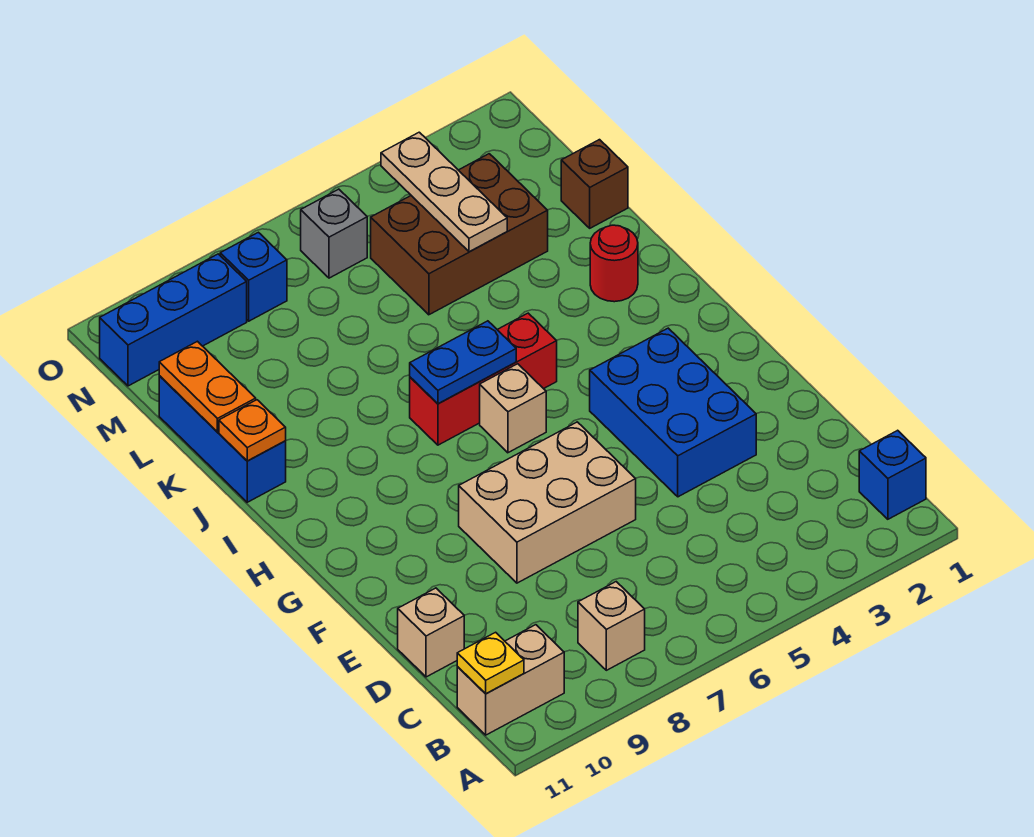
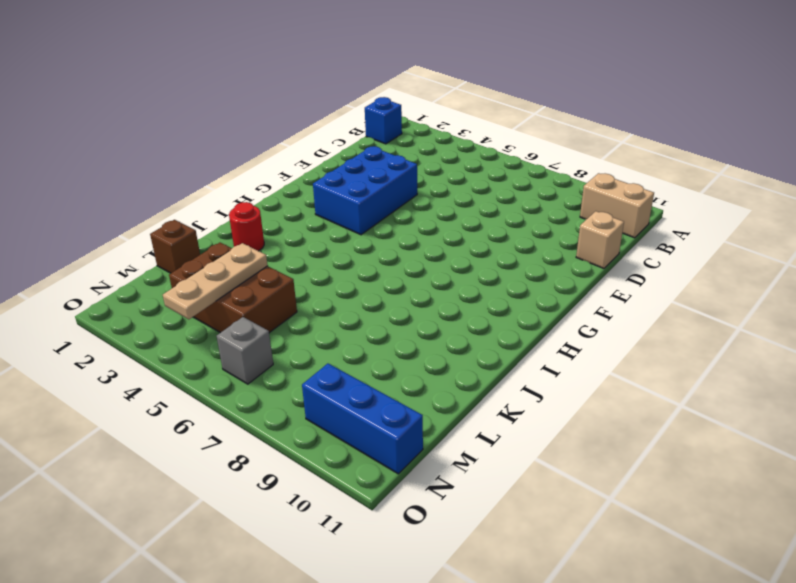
none -> tan brick B8 level 1
none -> tan brick E6:F8 level 1
none -> tan brick H6 level 1

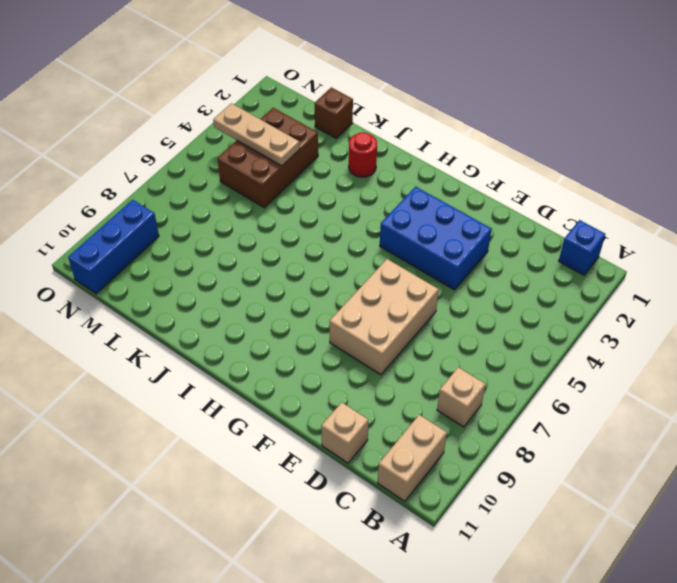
none -> tan brick H6 level 1
none -> red brick I5:I7 level 1
none -> blue brick J11:L11 level 1

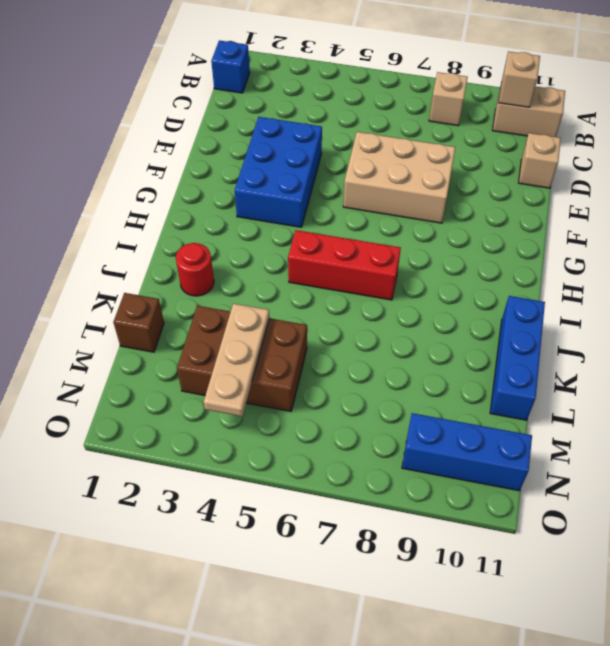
tan brick B10 level 2 -> tan brick H6 level 1
none -> grey brick N6 level 1
none -> blue brick N8 level 1
none -> yellow plate B11 level 2

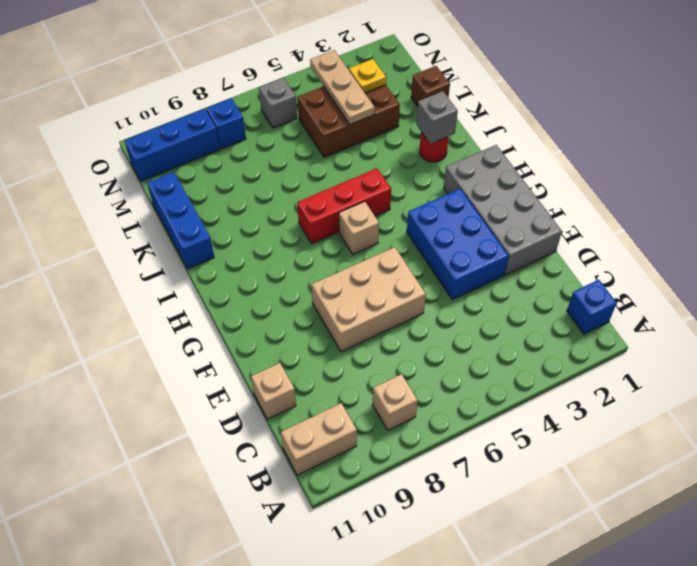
grey brick E1:H2 level 1 -> none
grey brick J2 level 2 -> none
yellow plate M3 level 2 -> yellow plate B11 level 2
none -> blue plate I6:I7 level 2
none -> orange plate J11 level 2
none -> orange plate K11:L11 level 2

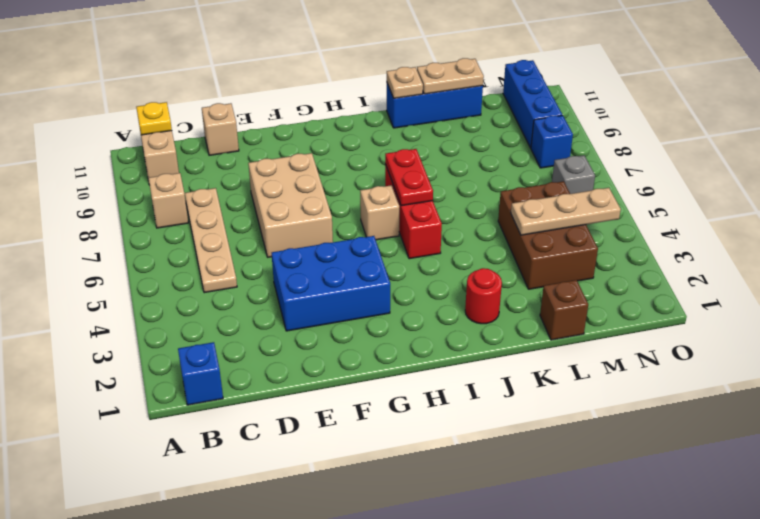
tan plate C5:C8 level 1 -> none
red plate I6:I7 level 2 -> blue plate I6:I7 level 2
tan plate J11 level 2 -> orange plate J11 level 2
tan plate K11:L11 level 2 -> orange plate K11:L11 level 2

